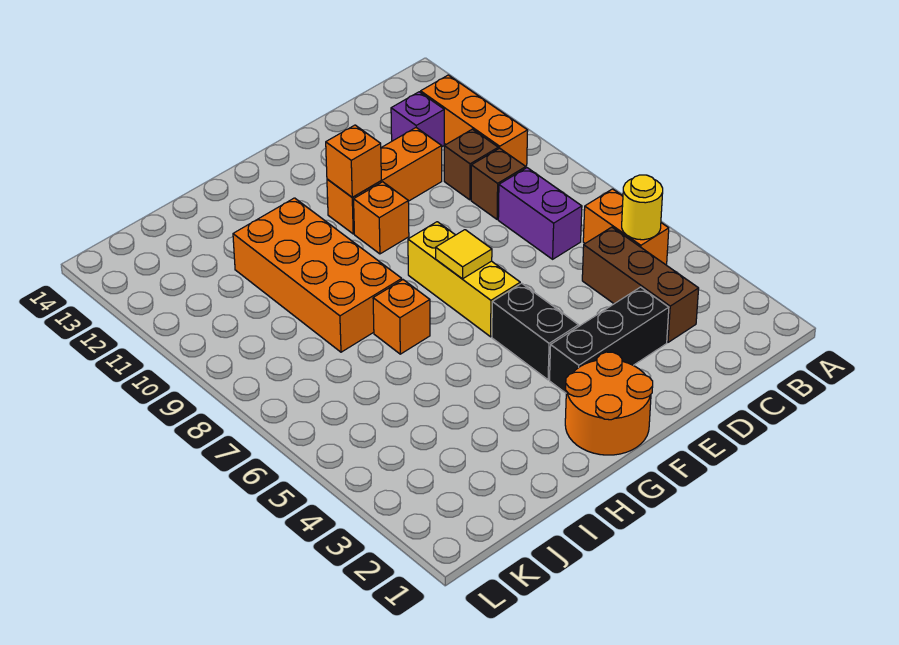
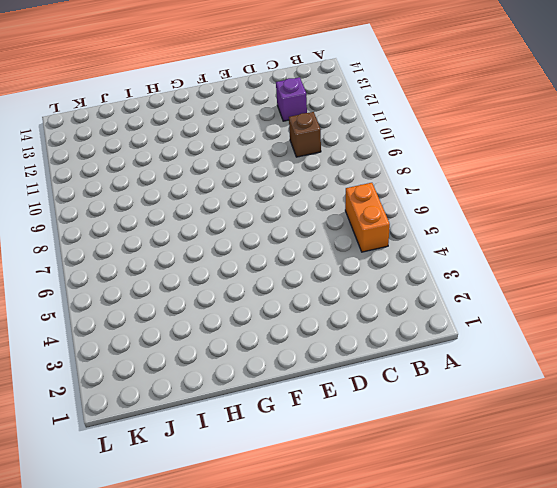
none -> orange brick B10:B12 level 1
none -> brown brick C3:C5 level 1
none -> purple brick C7:C8 level 1

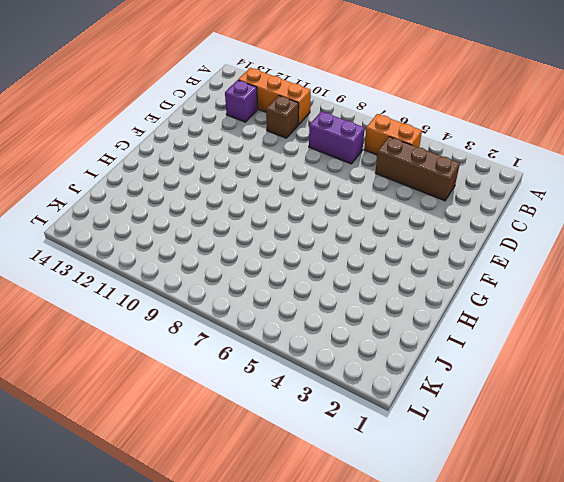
none -> brown brick C9 level 1
none -> black brick D3:F3 level 1
none -> orange brick D11:F11 level 1

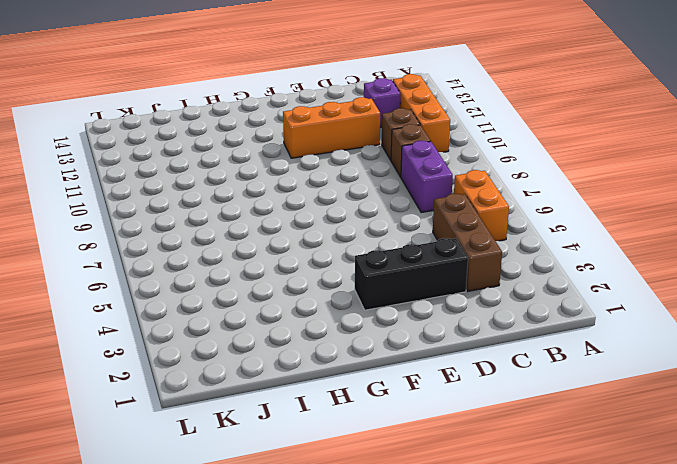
none -> orange round brick F1:G2 level 1
none -> black brick F4:F5 level 1
none -> yellow brick F6:F8 level 1

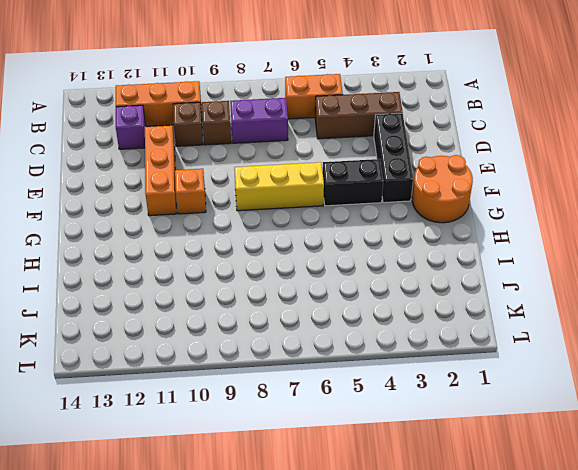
none -> orange brick H7 level 1
none -> orange brick H8:I11 level 1
none -> yellow round brick B5 level 2

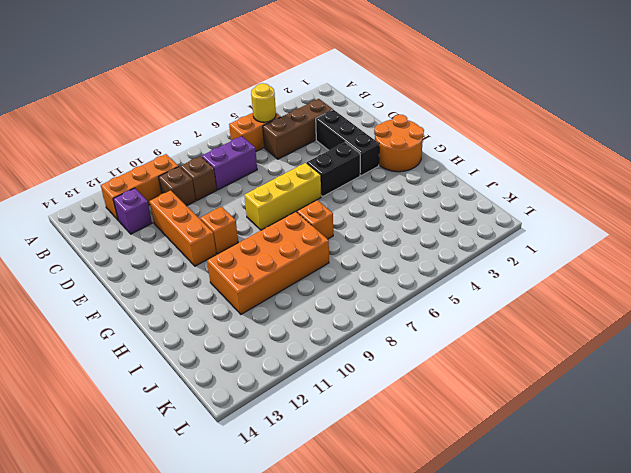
none -> yellow tile F7 level 2
none -> orange brick F11 level 2

